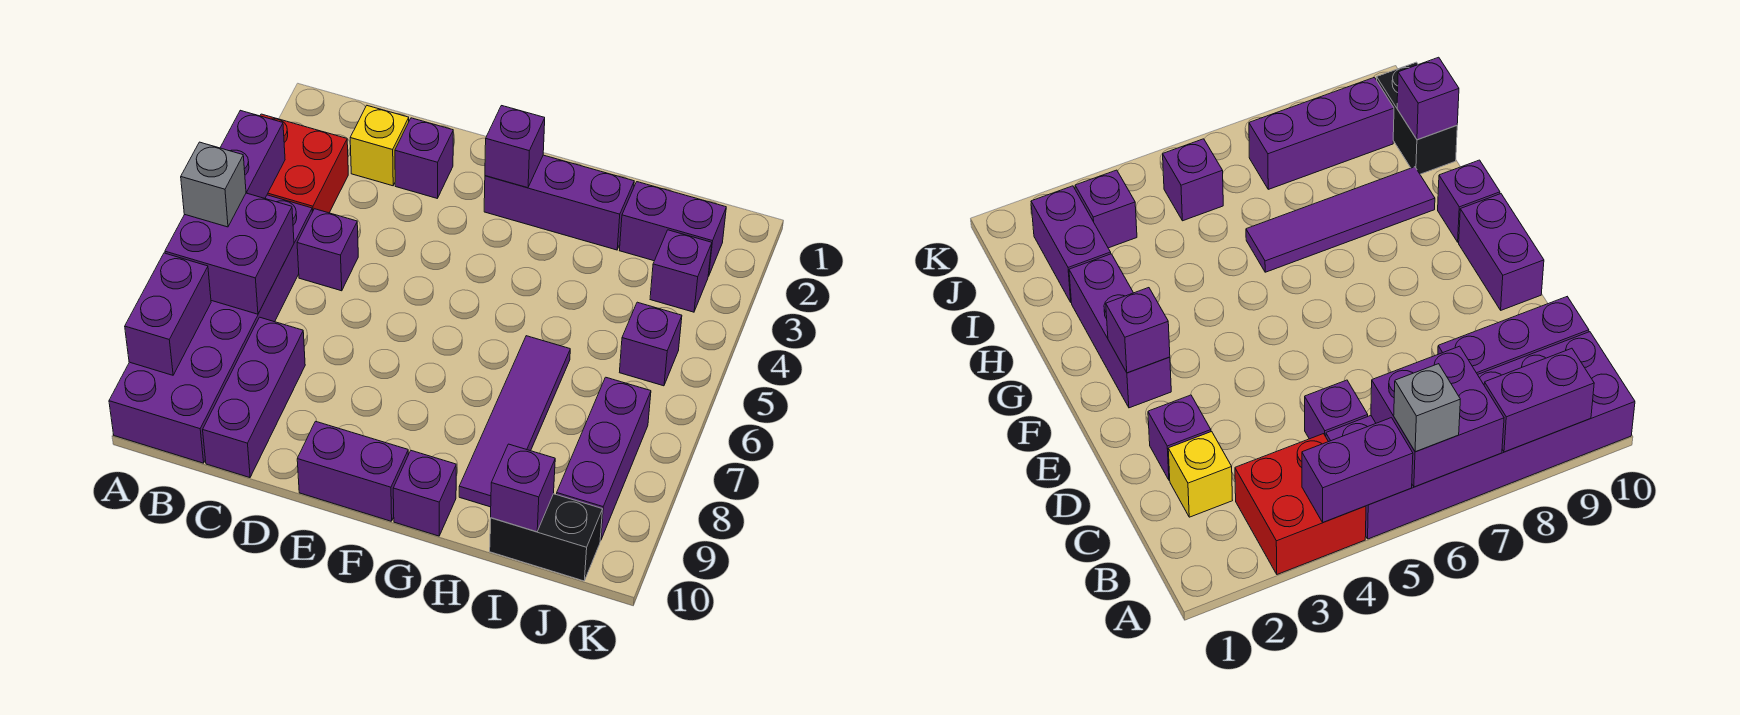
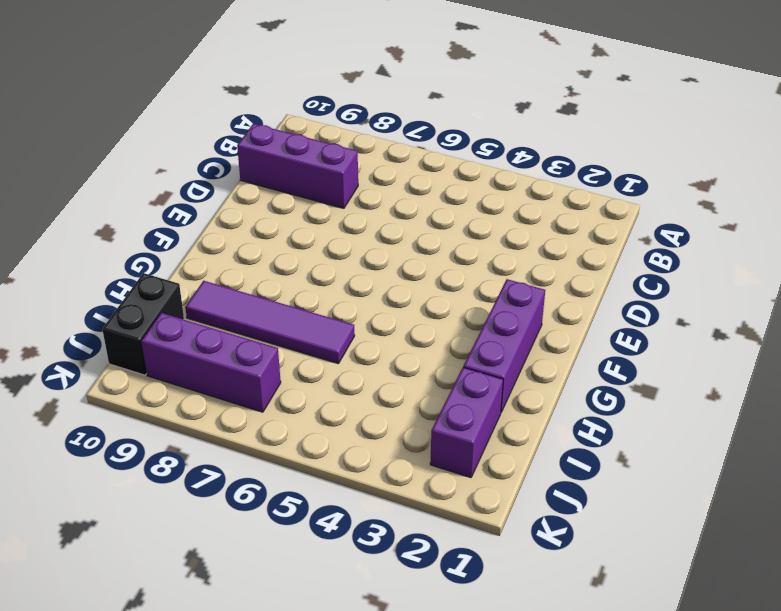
none -> red brick A3:B4 level 1
none -> purple brick A5:B10 level 1
none -> yellow brick C2 level 1

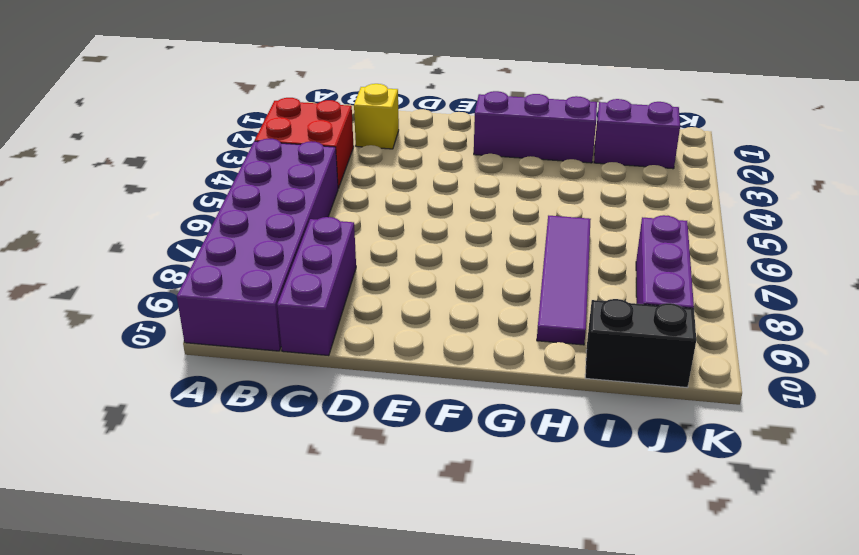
none -> purple brick C5 level 1
none -> purple brick D2 level 1
none -> purple brick E10:F10 level 1

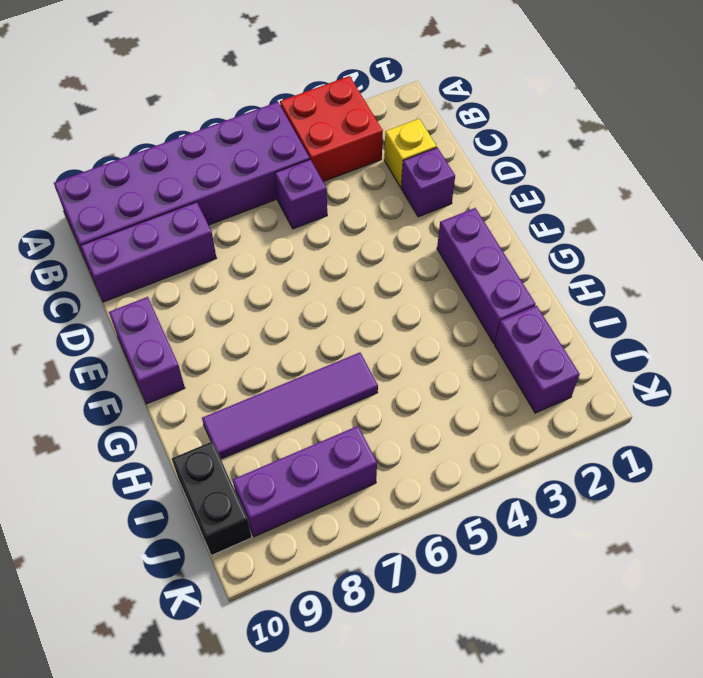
none -> purple brick G10 level 1
none -> purple brick J3 level 1
none -> purple brick J5 level 1

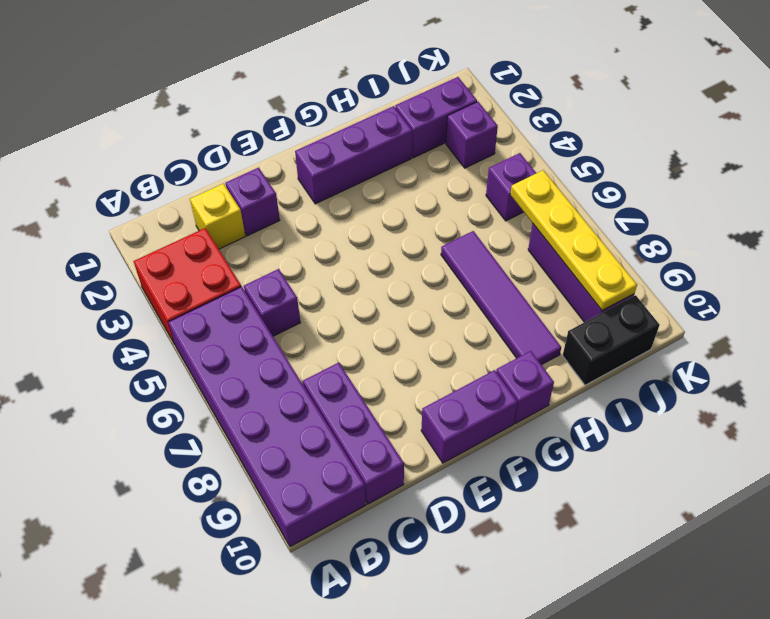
yellow plate J6:J9 level 2 -> none
none -> purple brick A4:A5 level 2
none -> purple brick A6:B7 level 2
none -> purple brick A8:A9 level 2

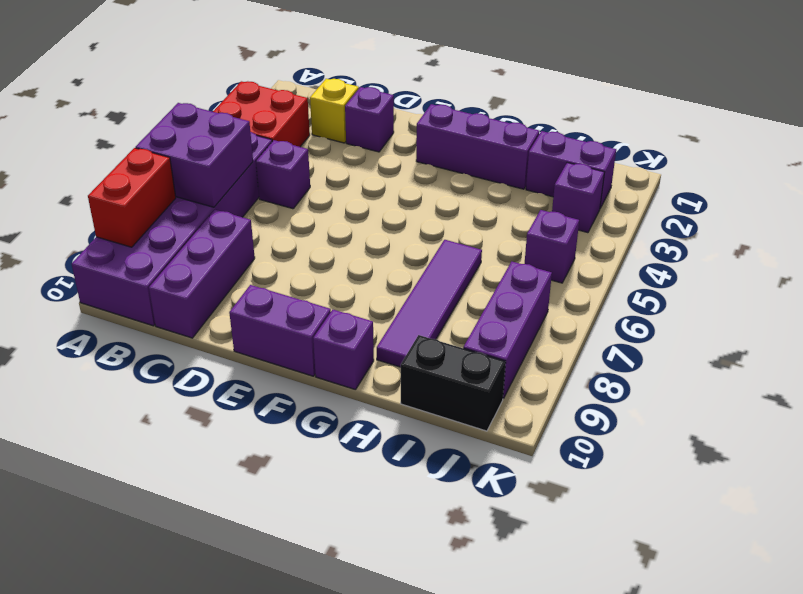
red brick A8:A9 level 2 -> purple brick A8:A9 level 2
none -> purple brick A4:A5 level 2
none -> purple brick F2 level 2
none -> purple brick I10 level 2

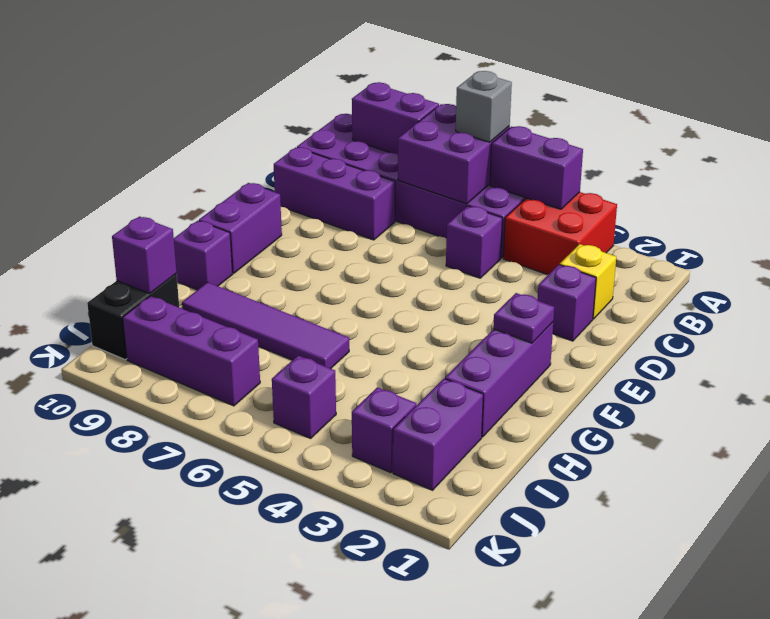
purple plate F2 level 2 -> purple brick F2 level 2

